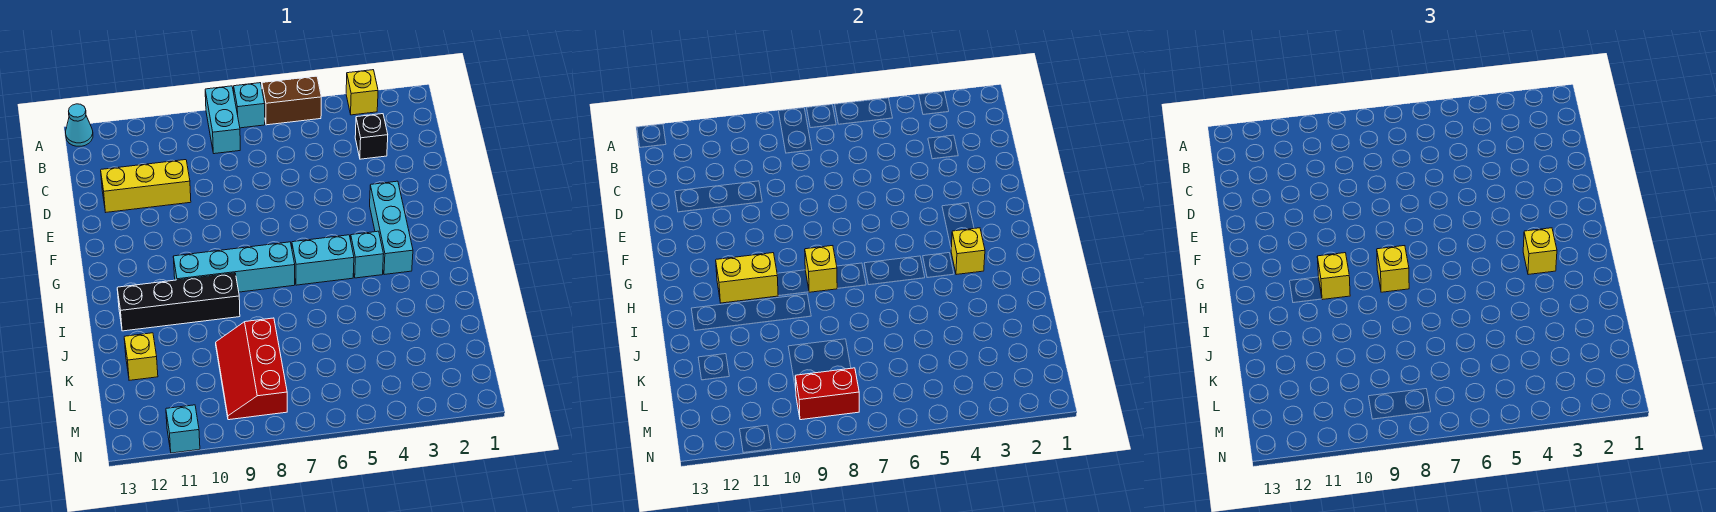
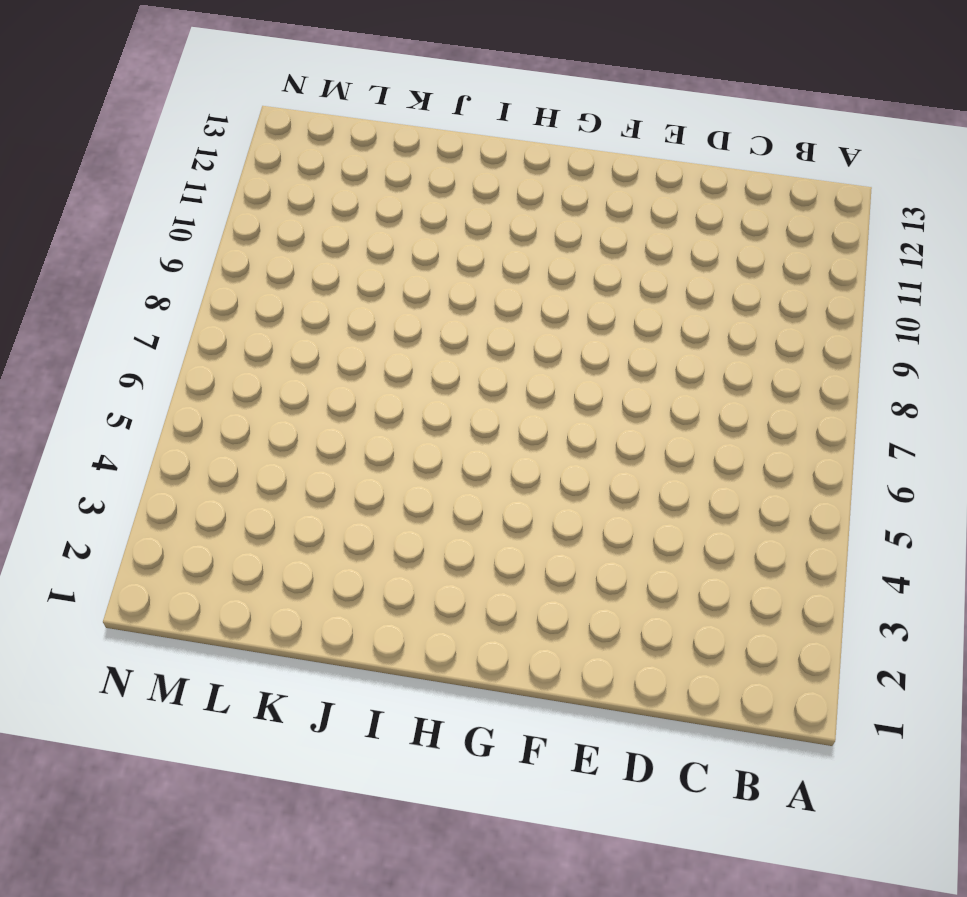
none -> yellow brick A3 level 1
none -> brown brick A5:A6 level 1
none -> cyan brick A7 level 1

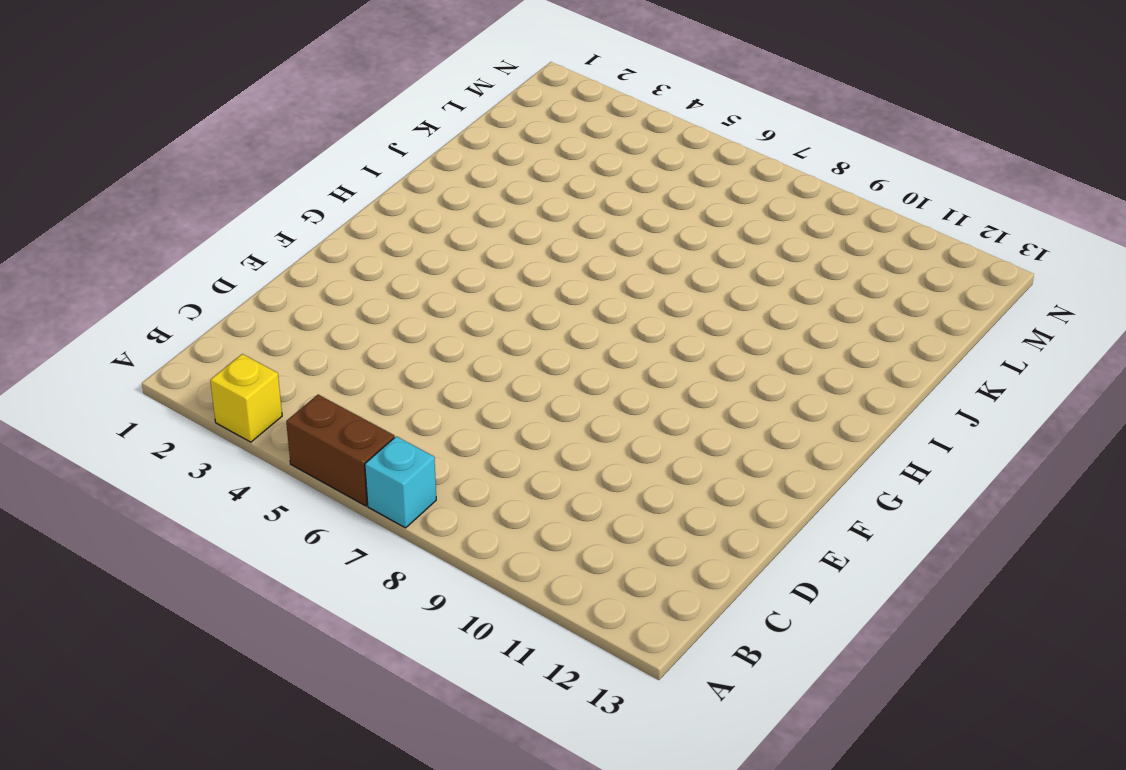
none -> cyan brick A8:B8 level 1
none -> cyan cone A13 level 1
none -> black brick C3 level 1

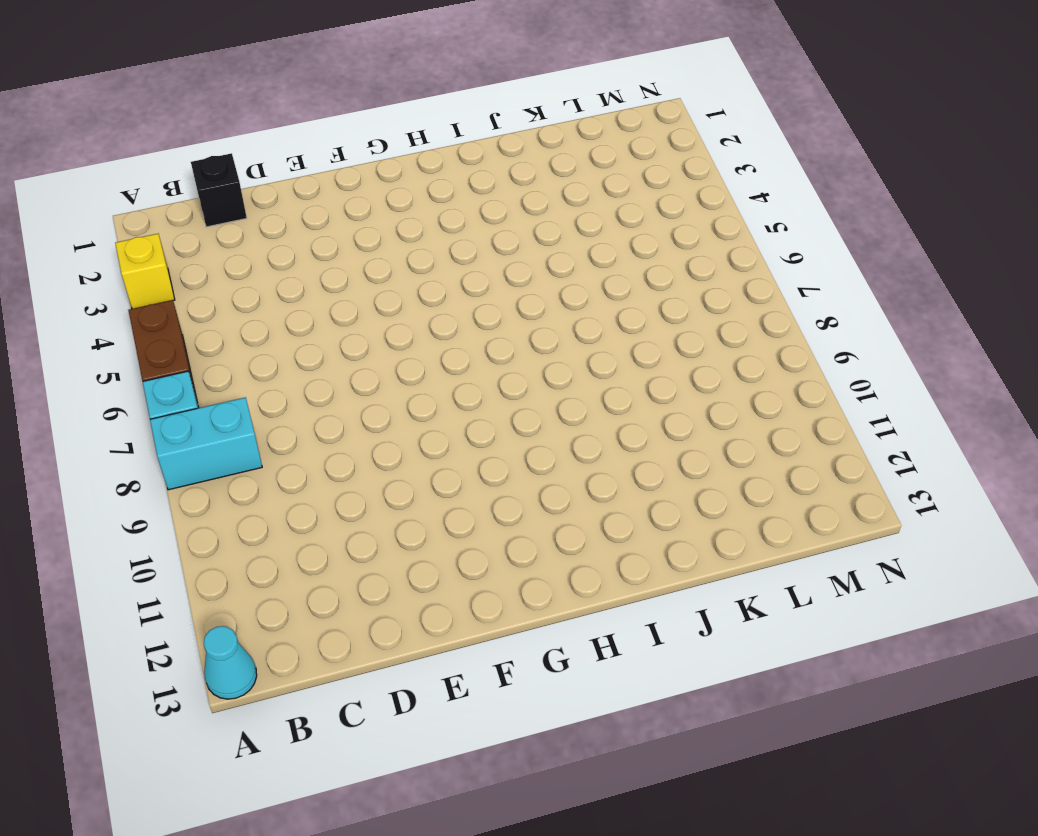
black brick C1 level 1 -> black brick C3 level 1
none -> yellow brick D10:D12 level 1
none -> cyan brick F3:H3 level 1
none -> cyan brick H4 level 1

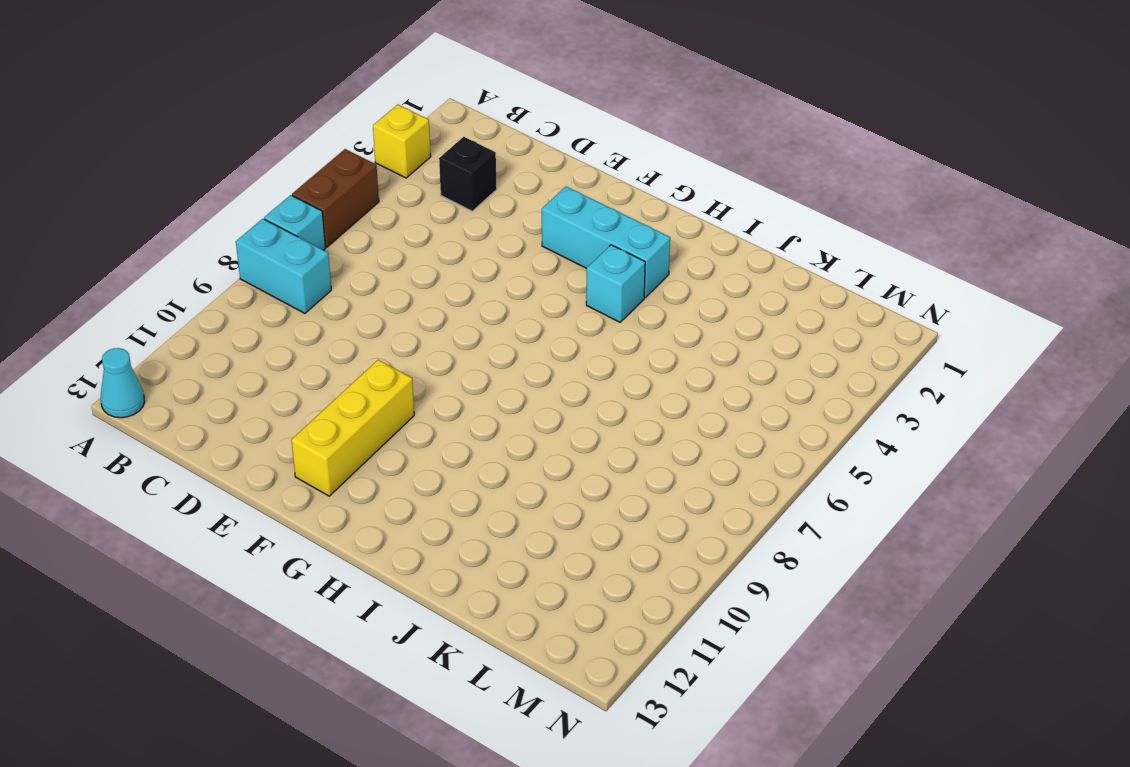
yellow brick F10:F12 level 1 -> yellow brick D10:D12 level 1
none -> cyan brick H5:H6 level 1
none -> cyan brick H7:H10 level 1
none -> black brick I9:I12 level 1

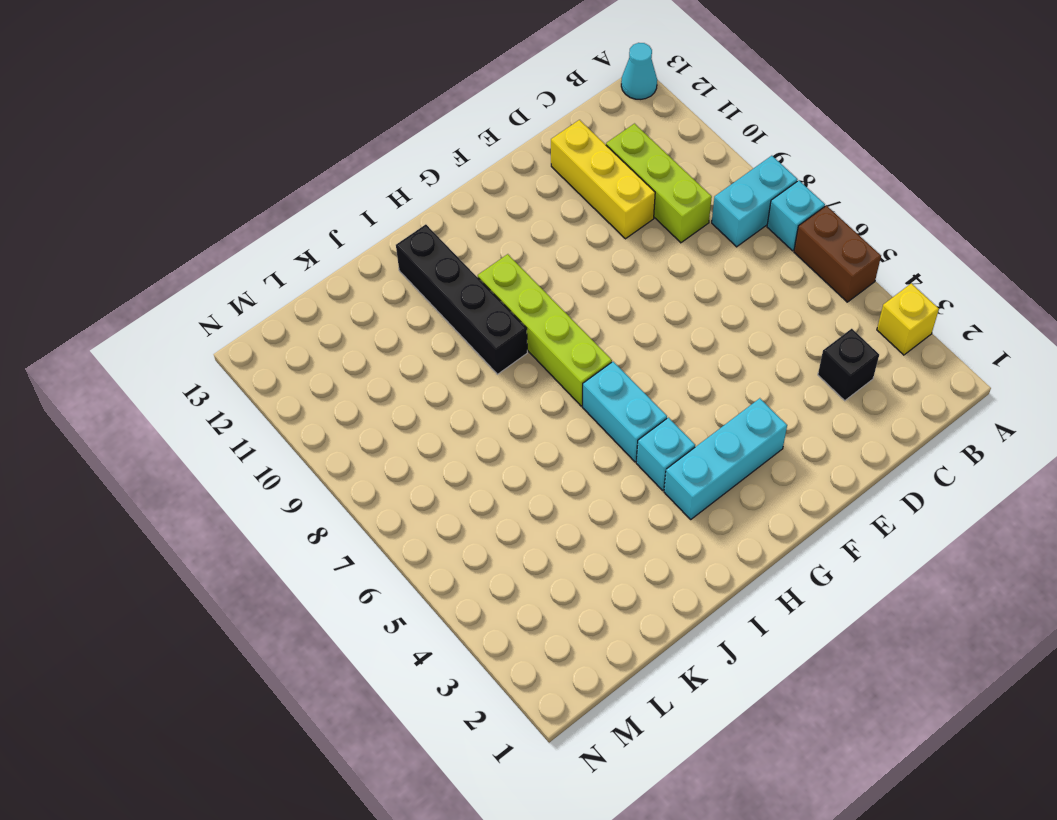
lime brick C9:C11 level 1 -> none
lime brick H7:H10 level 1 -> cyan brick H7:H10 level 1
none -> red slope K8:M9 level 1 top 8
none -> yellow brick K12 level 1
none -> cyan brick N11 level 1

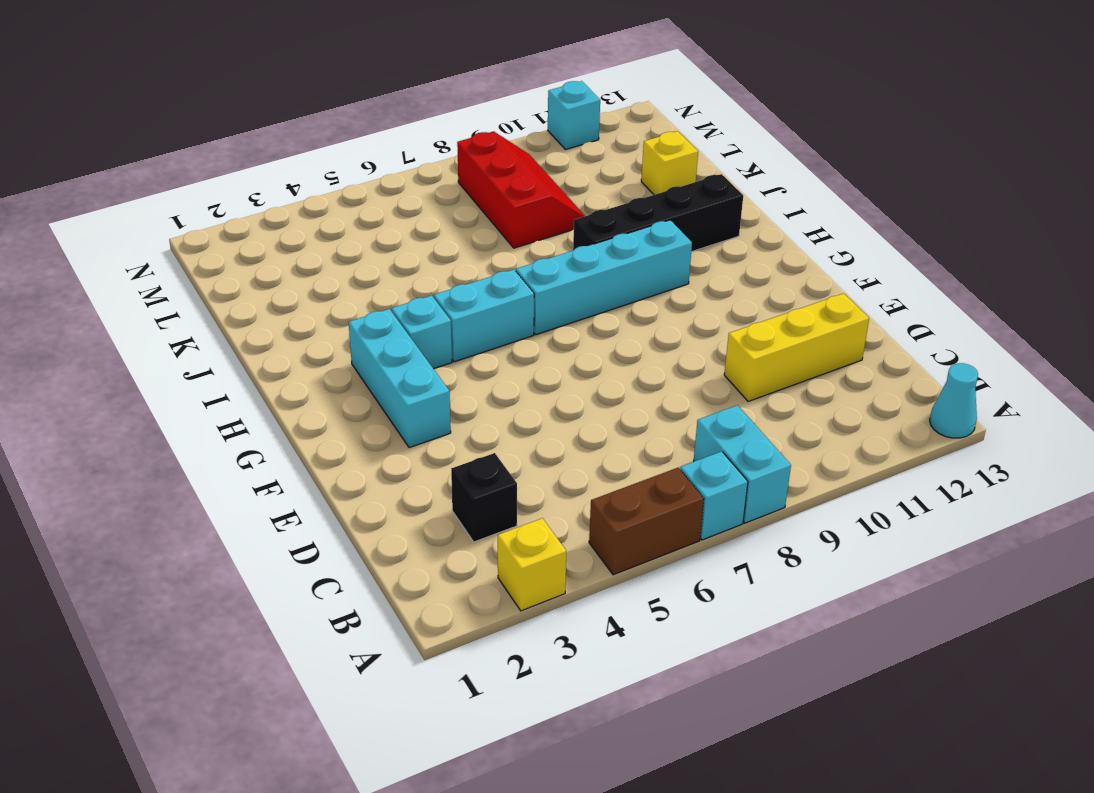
none -> yellow brick H3 level 2
none -> yellow brick H8 level 2
none -> yellow brick H10:H11 level 2

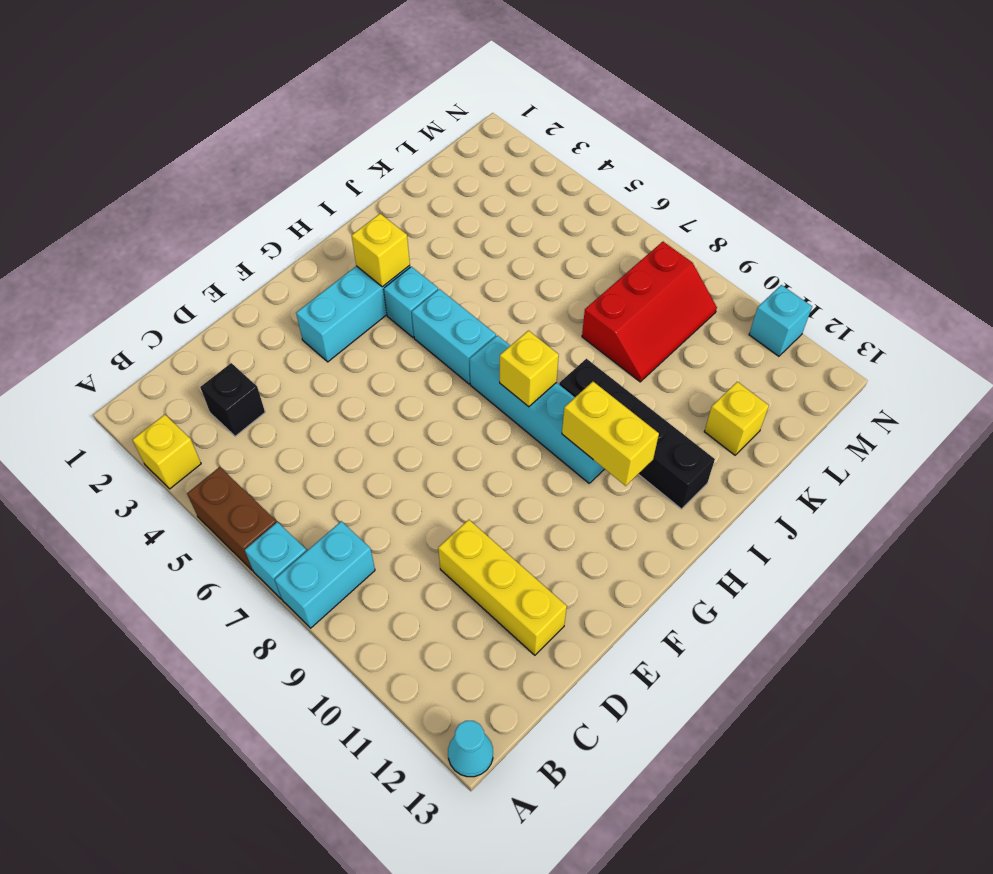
none -> red brick M8:M9 level 2
none -> yellow brick H3 level 3
none -> yellow brick H8 level 3

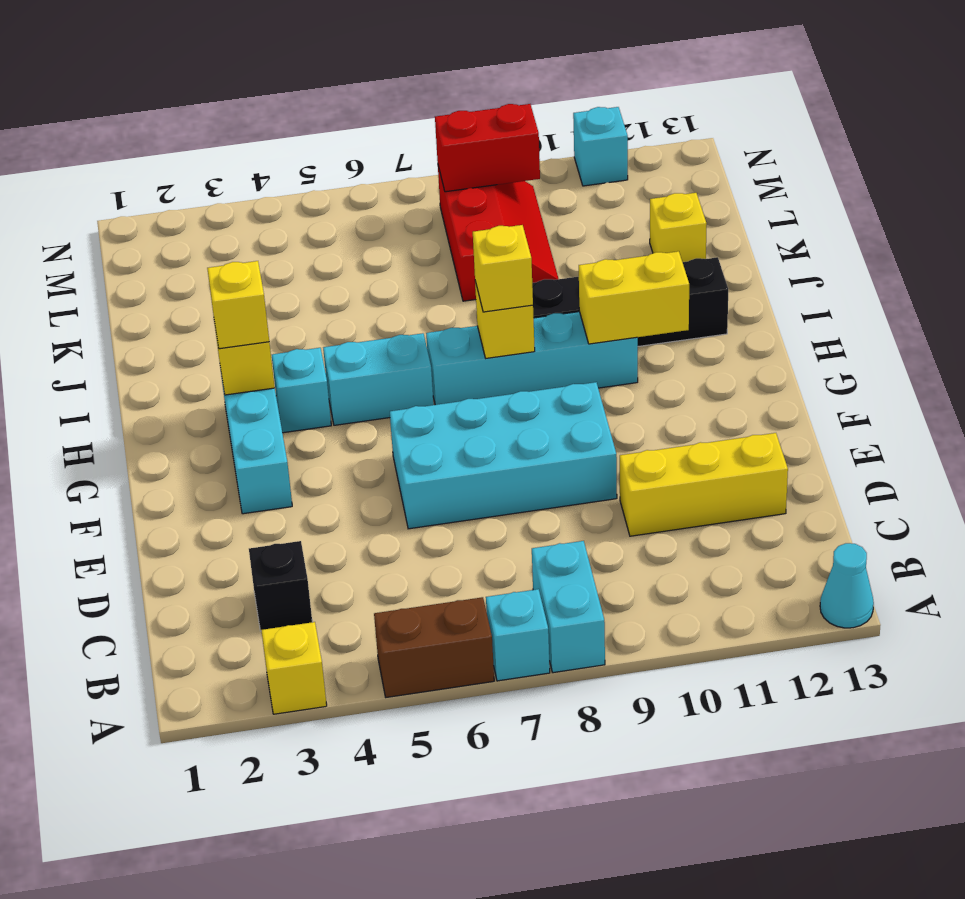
cyan brick E6:F9 level 1 -> none
none -> yellow brick H10 level 3

